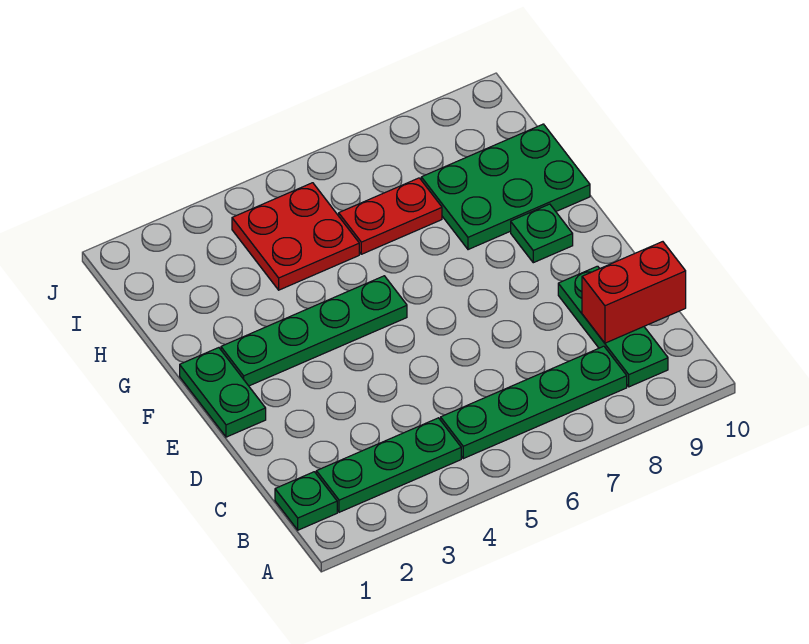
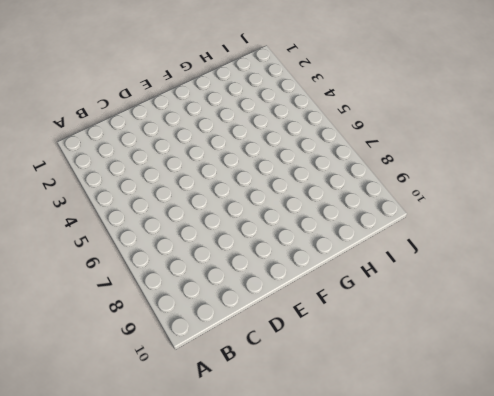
none -> green plate B1 level 1
none -> green plate B2:B4 level 1

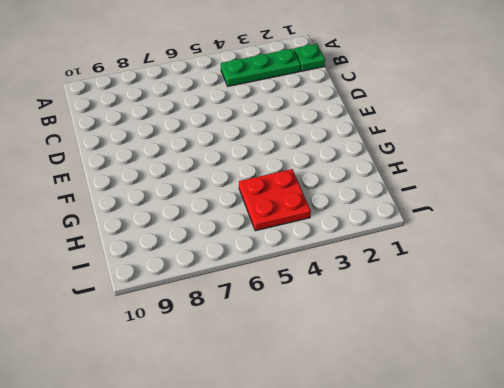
none -> green plate B5:B8 level 1
none -> green plate B9:D9 level 1

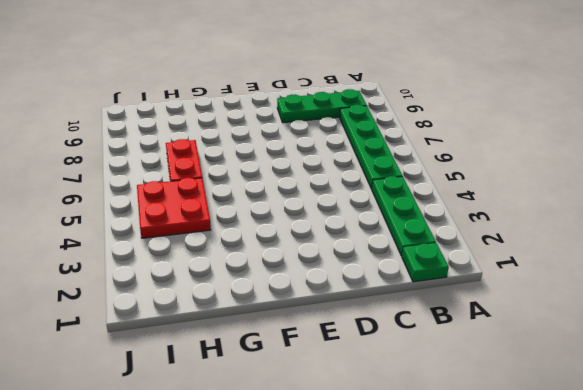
none -> green plate E1:F1 level 1
none -> green plate F2:F5 level 1

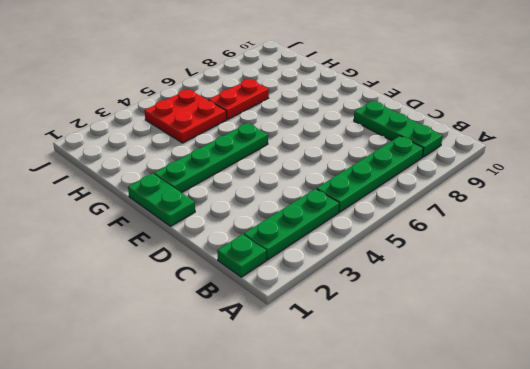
none -> green plate F9 level 1
none -> green plate G8:H10 level 1

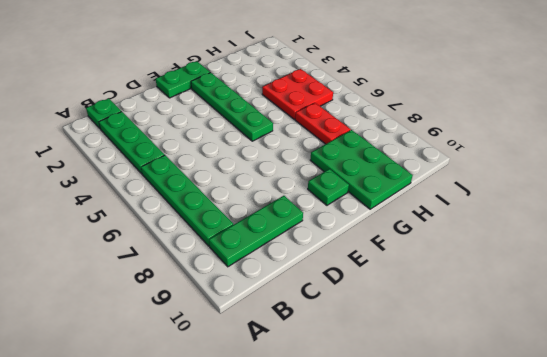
none -> red brick C9:C10 level 2

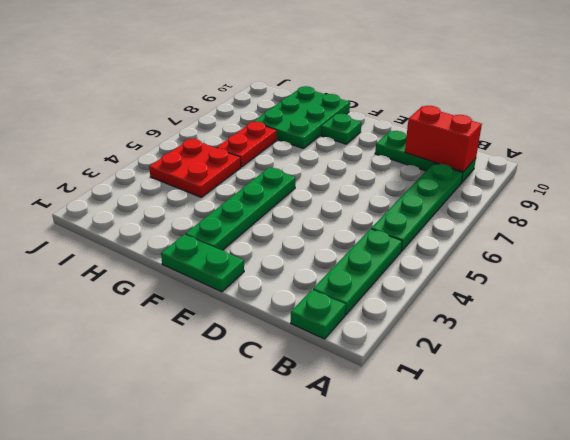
red brick B9:C9 level 2 -> red brick C9:C10 level 2

